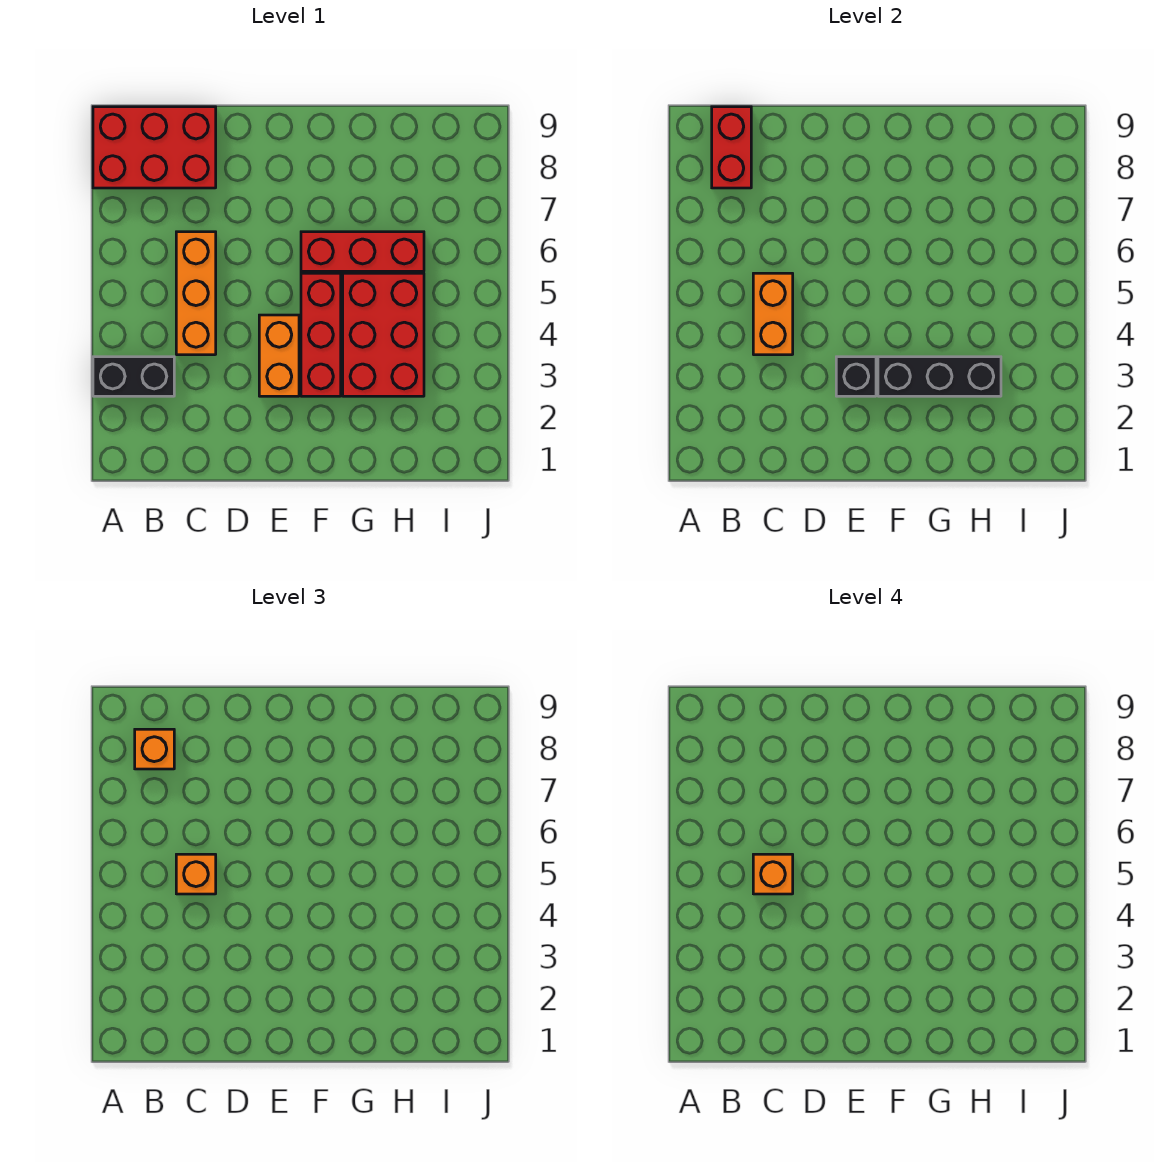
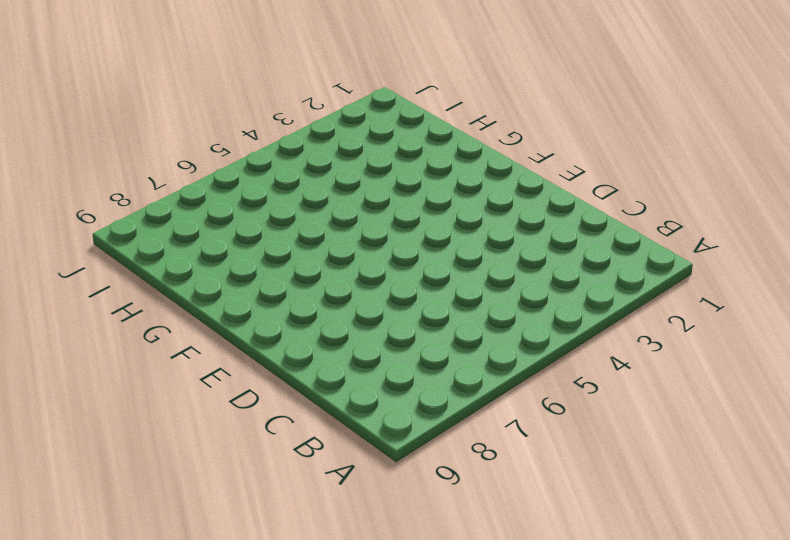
none -> black brick A3:B3 level 1
none -> red brick A8:C9 level 1
none -> orange brick C4:C6 level 1

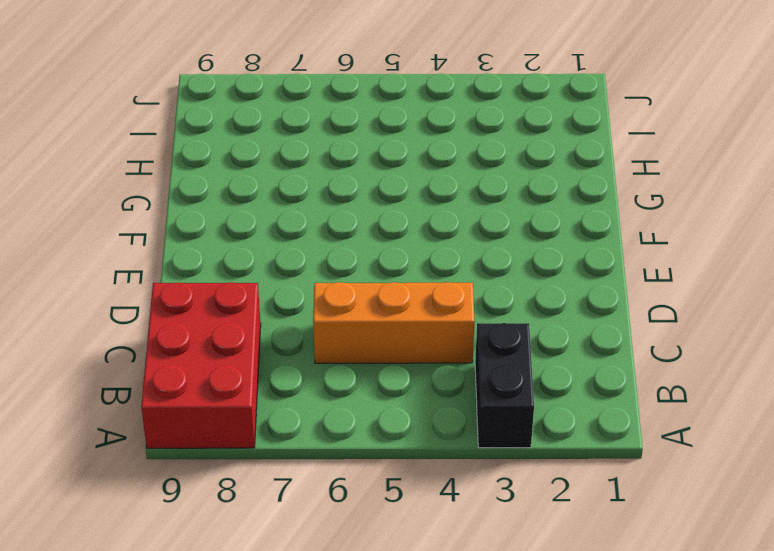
none -> orange brick E3:E4 level 1
none -> red brick F3:F5 level 1
none -> red brick F6:H6 level 1

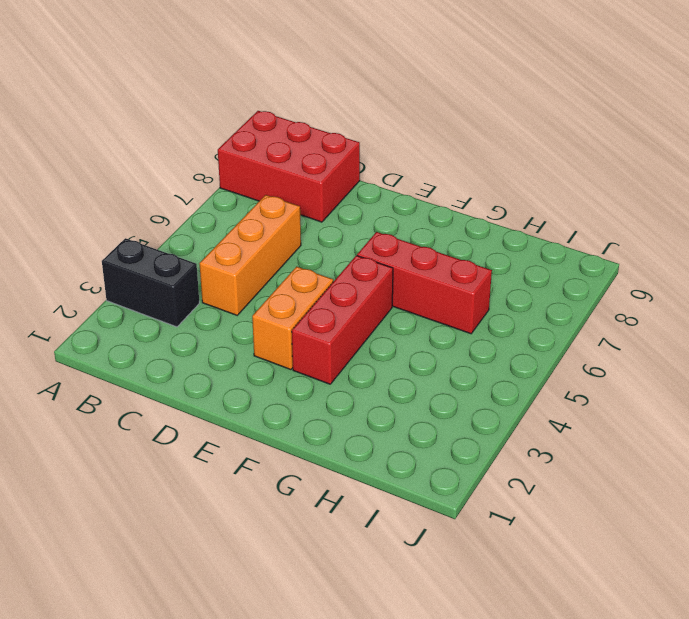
none -> red brick G3:H5 level 1
none -> red brick B8:B9 level 2
none -> orange brick C4:C5 level 2

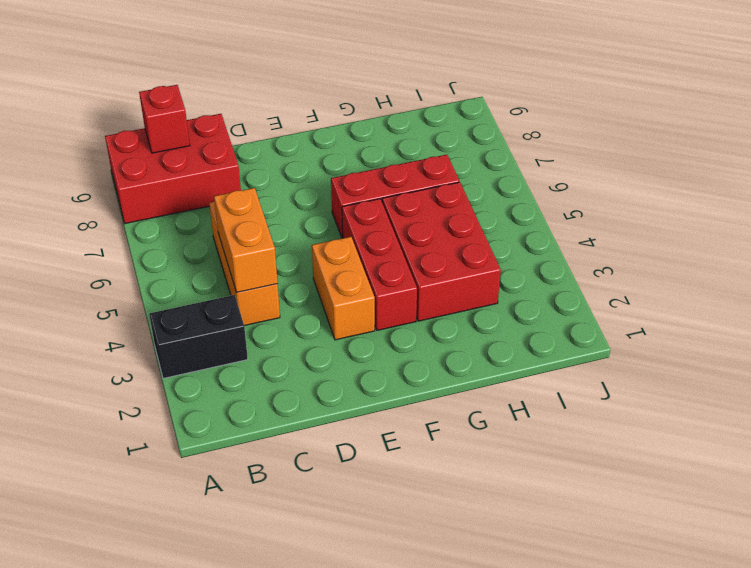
red brick B9 level 2 -> red brick B8:B9 level 2
none -> black brick E3 level 2
none -> black brick F3:H3 level 2
none -> orange brick B8 level 3

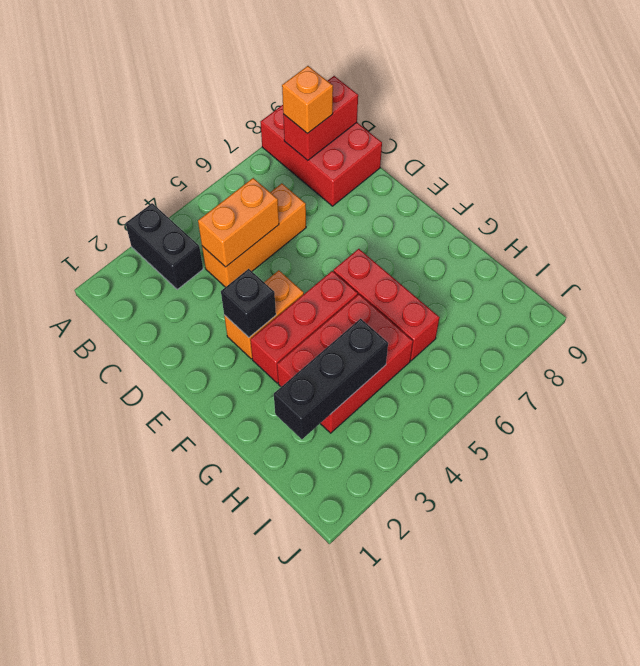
black brick H2:H4 level 2 -> black brick F3:H3 level 2
none -> orange brick C5 level 3
none -> orange brick C5 level 4

